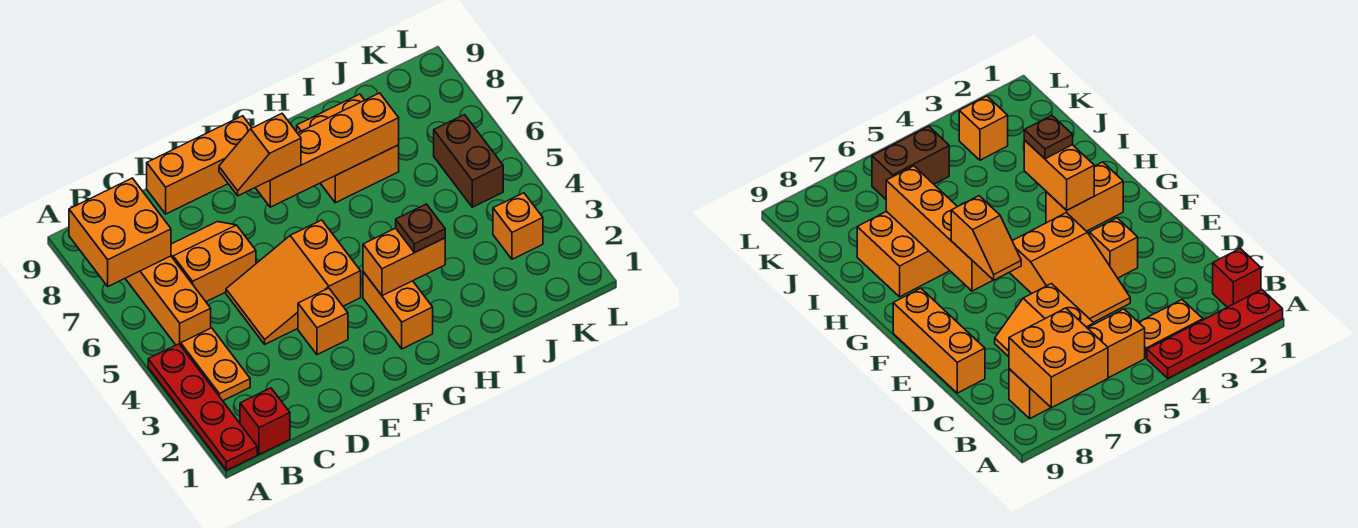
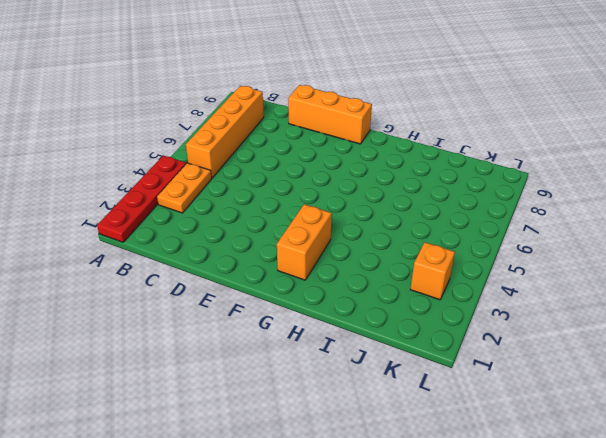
none -> red brick B1 level 1
none -> orange slope C6:D7 level 1 top 6
none -> orange slope D4:F5 level 1 top F

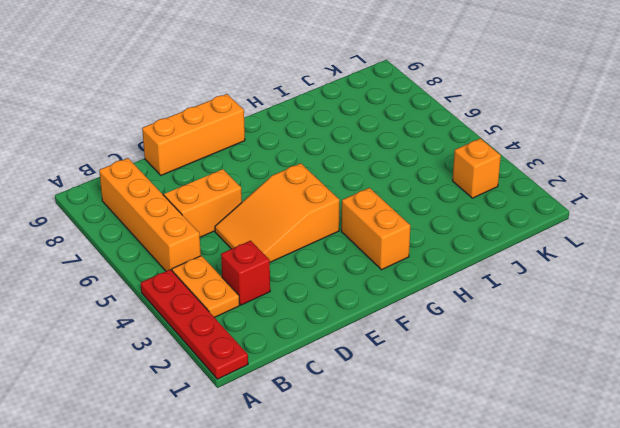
red brick C3 level 1 -> red brick B1 level 1
none -> orange brick E3 level 1
none -> orange brick H7:I8 level 1
none -> brown brick K5:K6 level 1

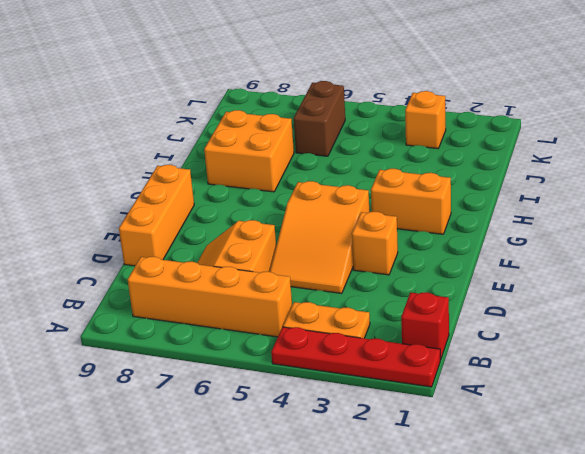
brown brick J6:K6 level 1 -> brown brick K5:K6 level 1
none -> orange brick A7:B8 level 2
none -> orange brick F7:I7 level 2
none -> orange brick G3:H3 level 2

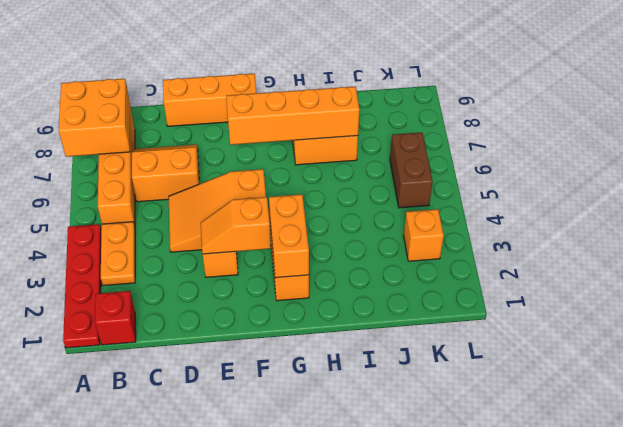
orange slope E3:F3 level 2 top F -> orange slope E7:F7 level 3 top F
orange brick G2:G3 level 2 -> orange brick G3:H3 level 2
none -> brown plate H3 level 3

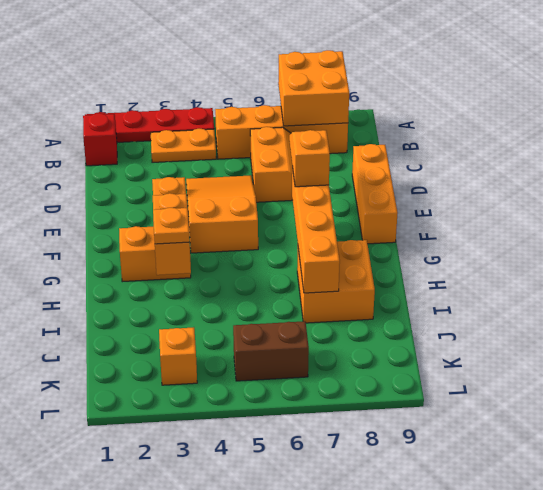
orange plate H3 level 3 -> brown plate H3 level 3

